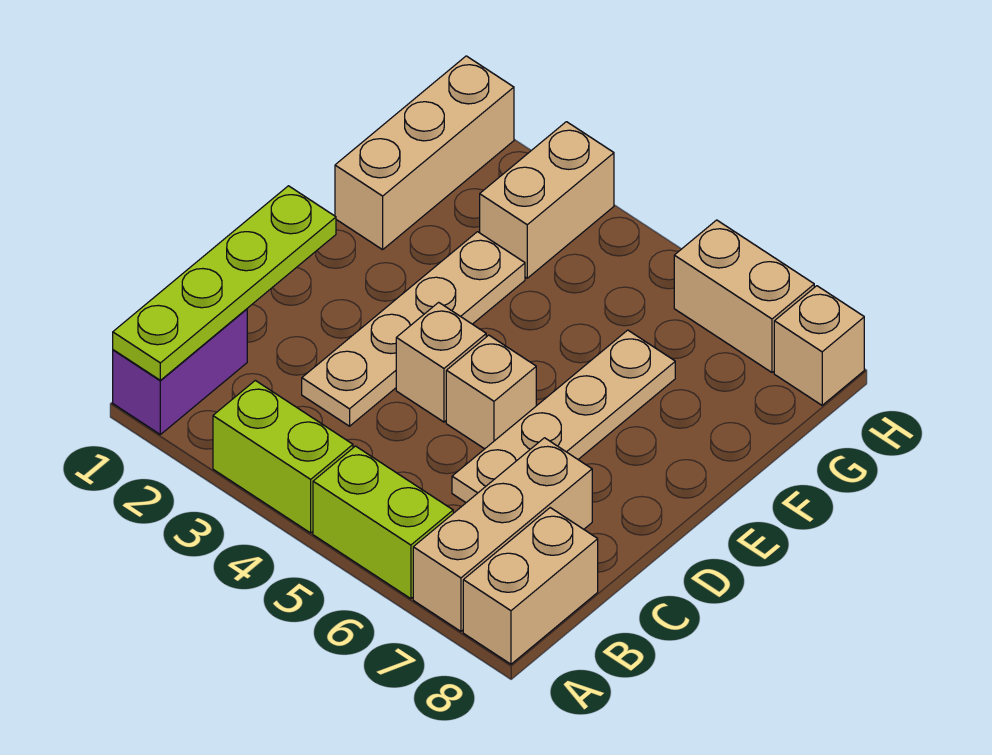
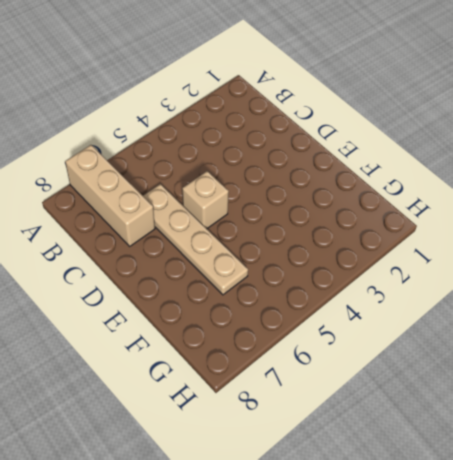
none -> purple brick A1:B1 level 1
none -> lime brick A3:A4 level 1
none -> lime brick A5:A6 level 1

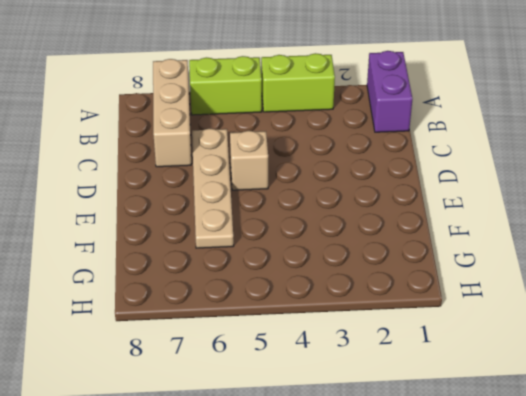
none -> tan brick A8:B8 level 1
none -> tan plate C3:F3 level 1
none -> tan brick D4 level 1

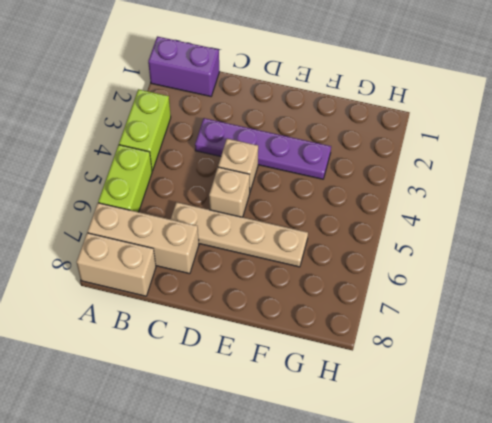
purple plate C3:F3 level 1 -> tan plate C3:F3 level 1
none -> tan brick F1:H1 level 1
none -> tan brick G3:H3 level 1
none -> tan brick H6:H7 level 1

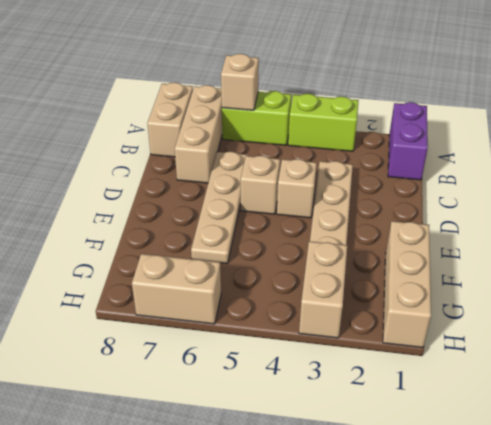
tan brick A6 level 2 -> tan brick H8 level 1
none -> lime plate A1:D1 level 2

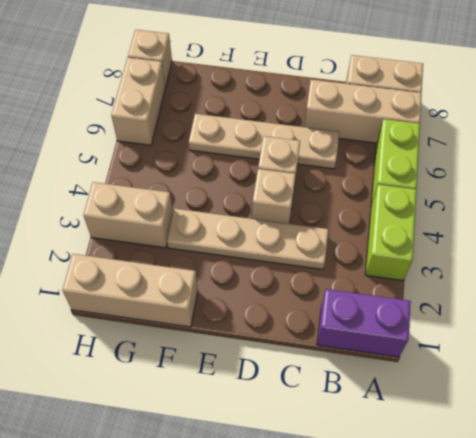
none -> lime plate A1:D1 level 2

